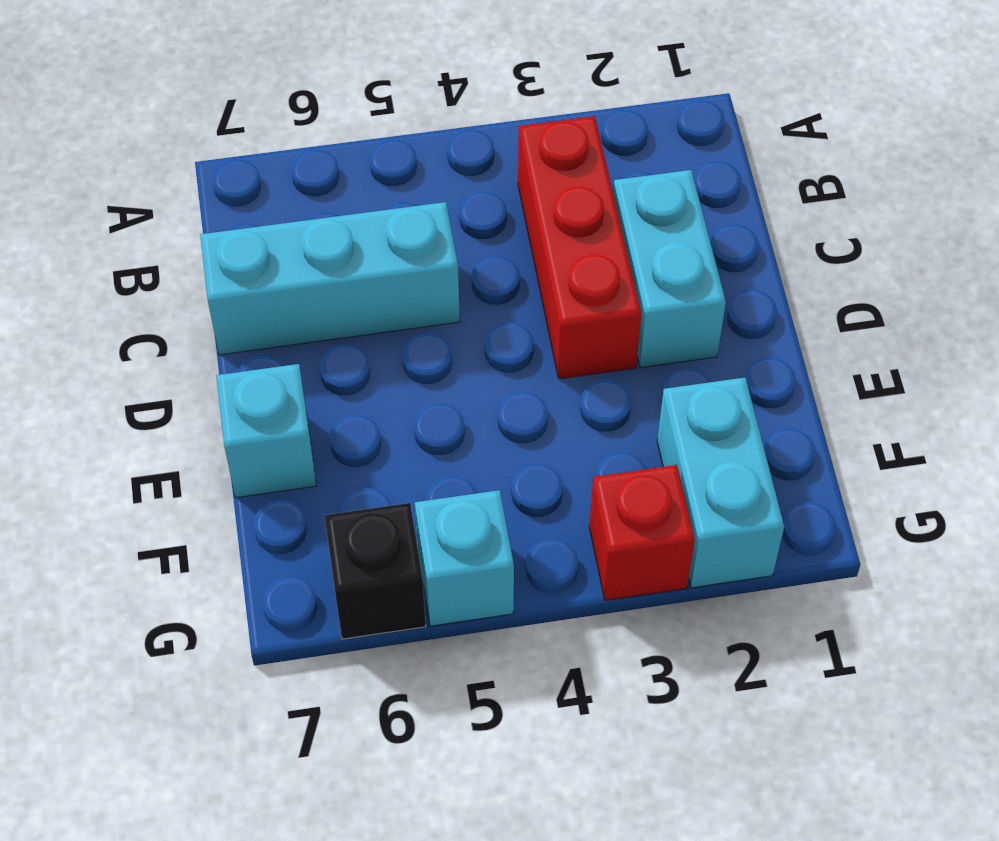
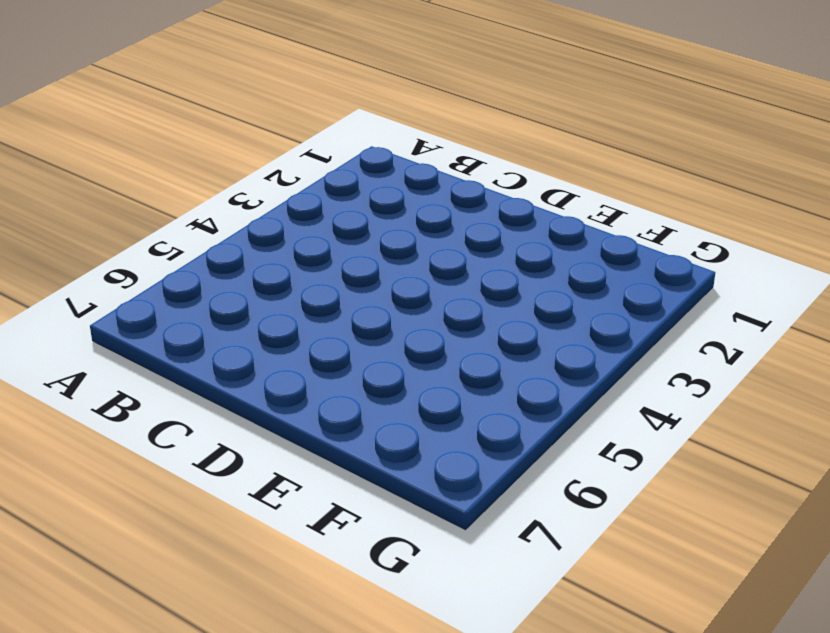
none -> red brick B3:D3 level 1
none -> cyan brick C2:D2 level 1

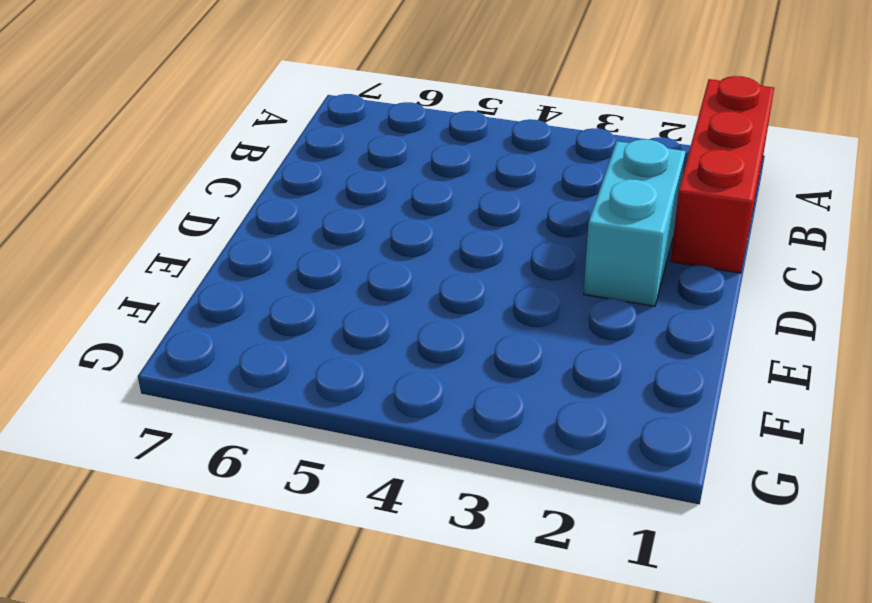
red brick A1:C1 level 1 -> red brick B3:D3 level 1
none -> cyan brick C5:C7 level 1
none -> cyan brick E7 level 1

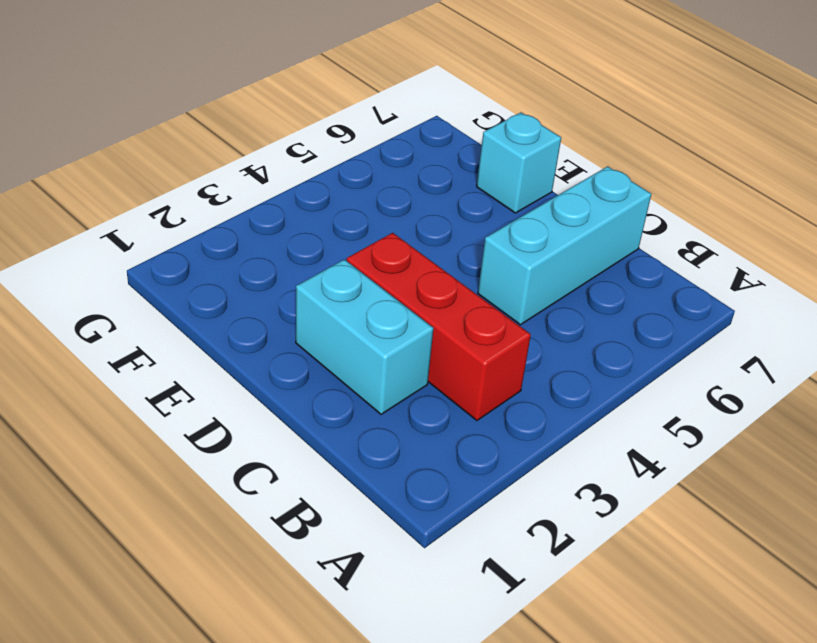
none -> cyan brick F2:G2 level 1
none -> red brick G3 level 1

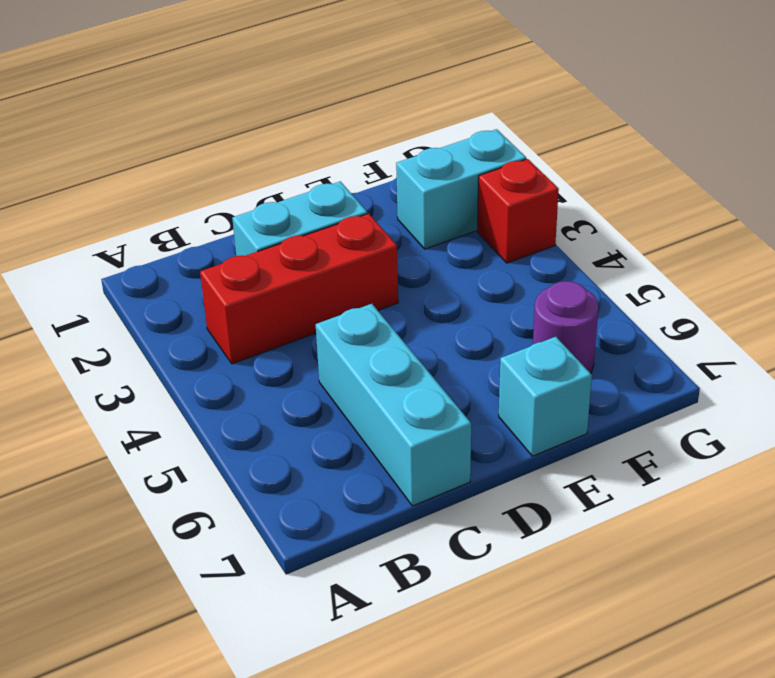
purple round brick F6 level 1 -> none
none -> cyan brick G5 level 1
none -> black brick G6 level 1

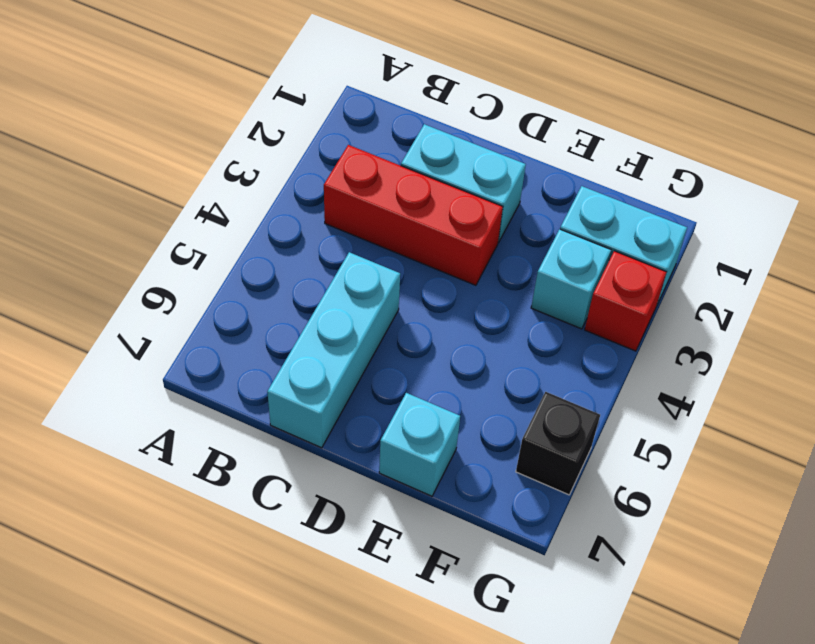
cyan brick F3 level 1 -> cyan brick G5 level 1

